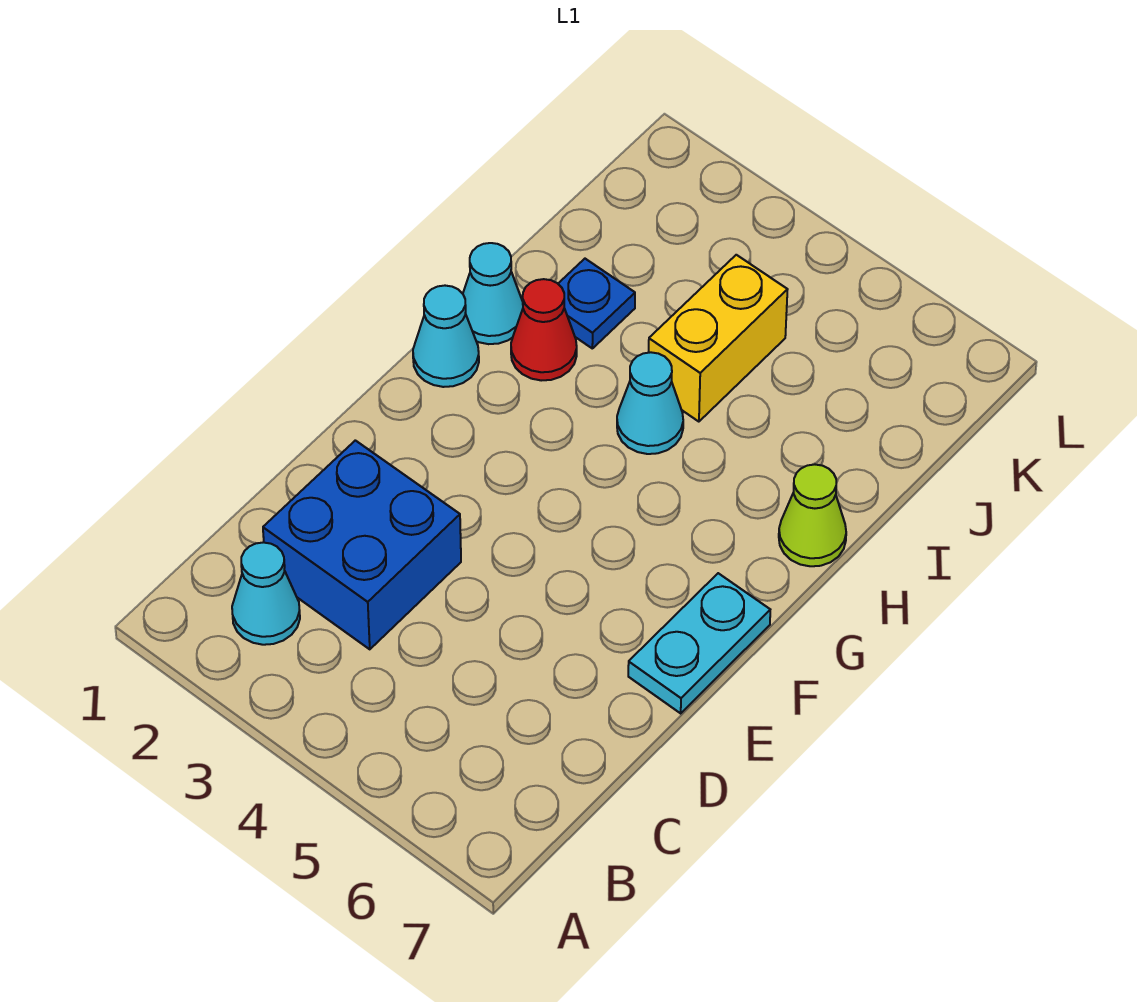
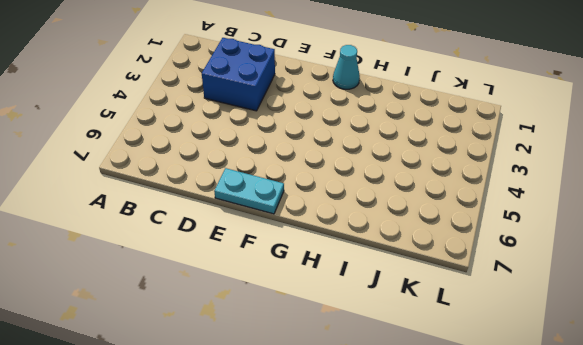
none -> cyan cone B2 level 1
none -> cyan cone H1 level 1

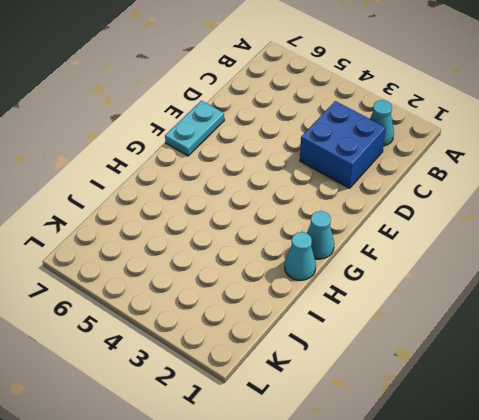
none -> red cone H2 level 1
none -> cyan cone H4 level 1

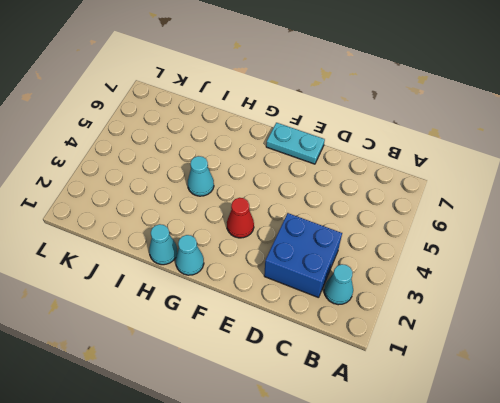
red cone F3 level 1 -> red cone H2 level 1
none -> lime cone H7 level 1
none -> blue plate I2 level 1

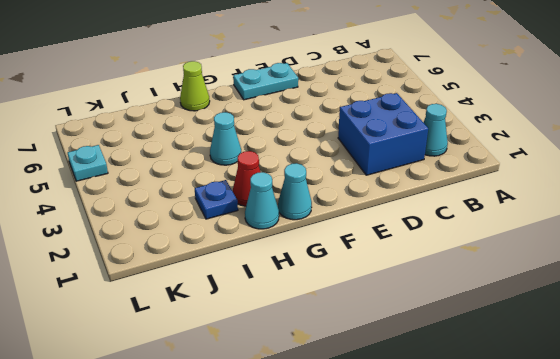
cyan plate L5 level 1 -> none
none -> yellow brick I4:J4 level 1

